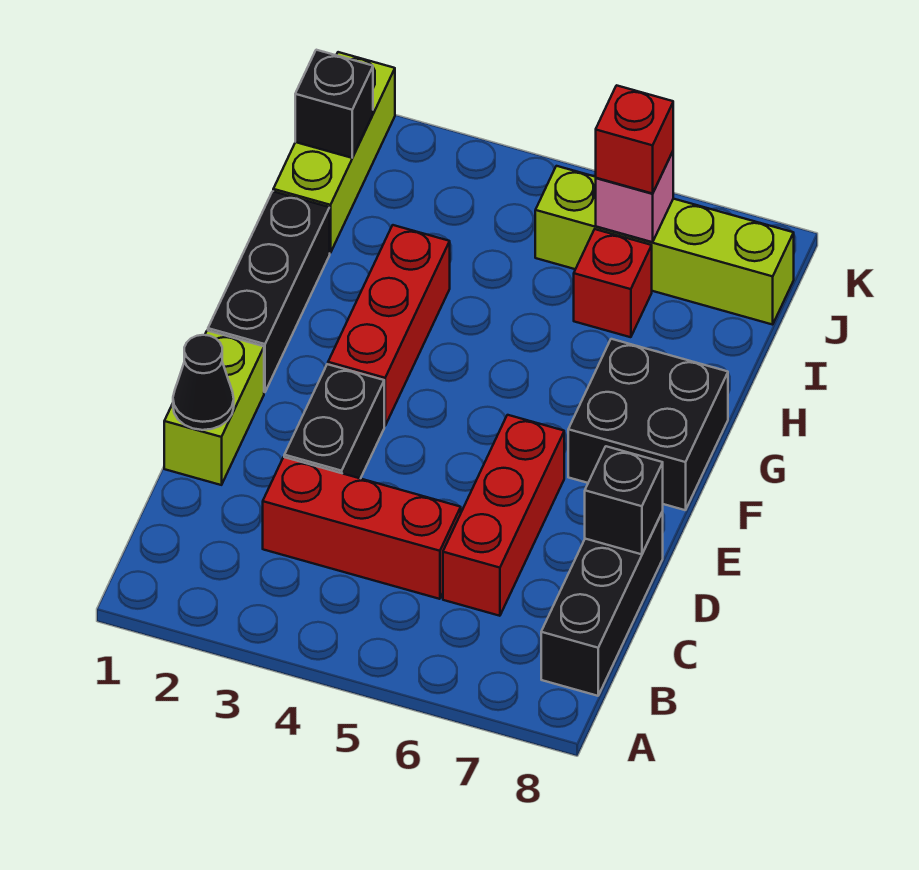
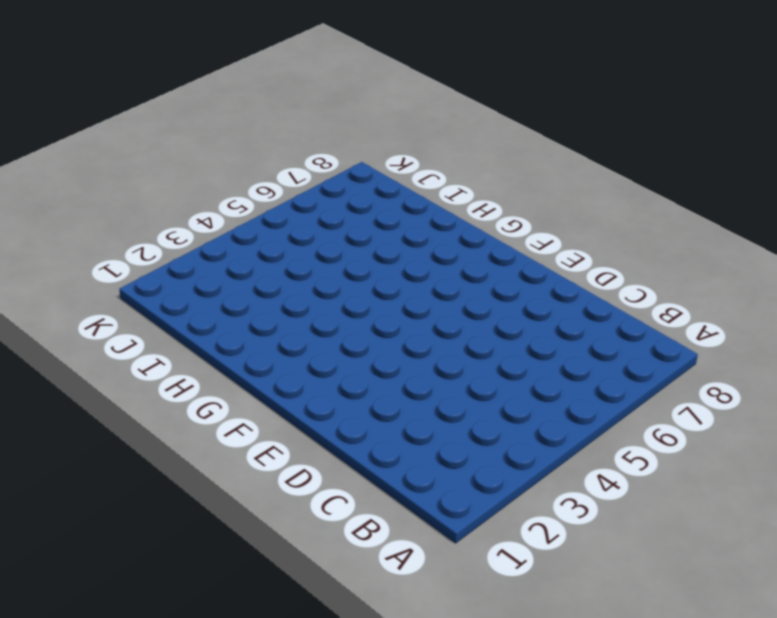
none -> black brick B8:D8 level 1
none -> red brick C3:C5 level 1
none -> red brick C6:E6 level 1

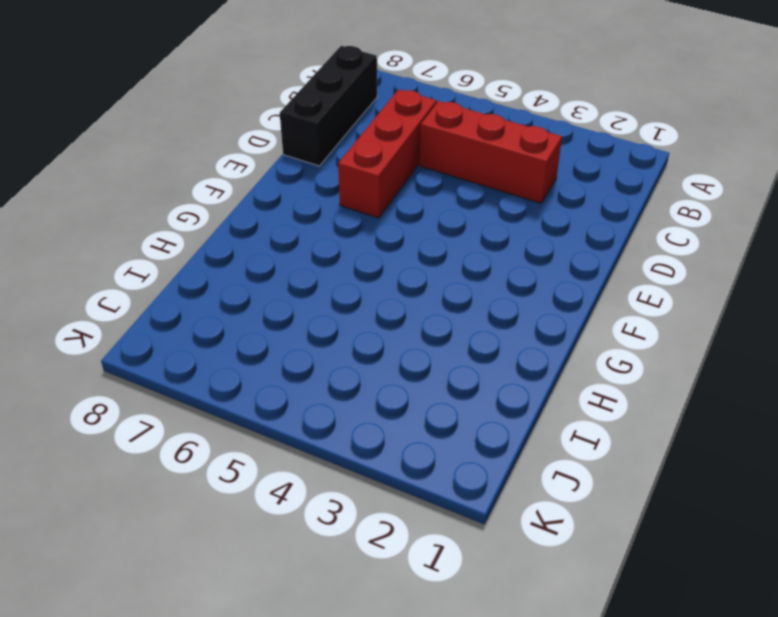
none -> lime brick D1:E1 level 1
none -> black brick D3:E3 level 1
none -> black brick F1:H1 level 1

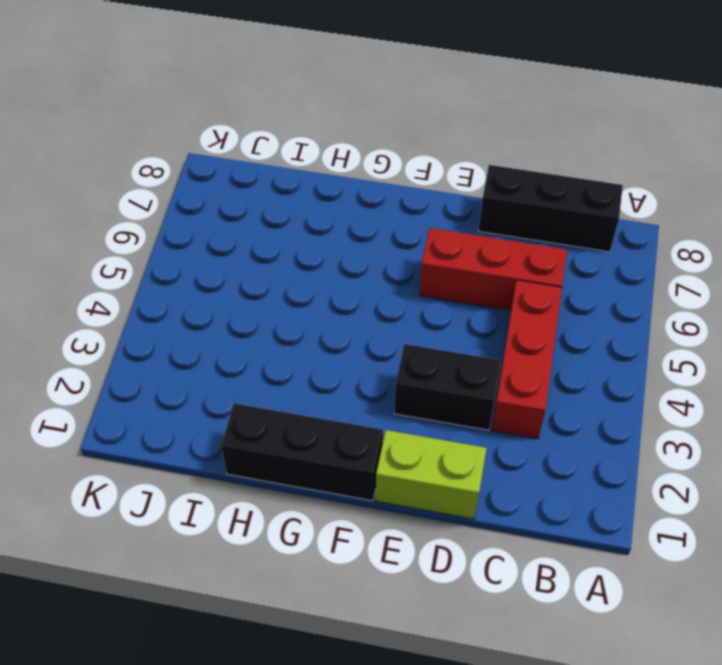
none -> red brick F3:H3 level 1
none -> black brick F7:G8 level 1
none -> lime brick I1:K1 level 1

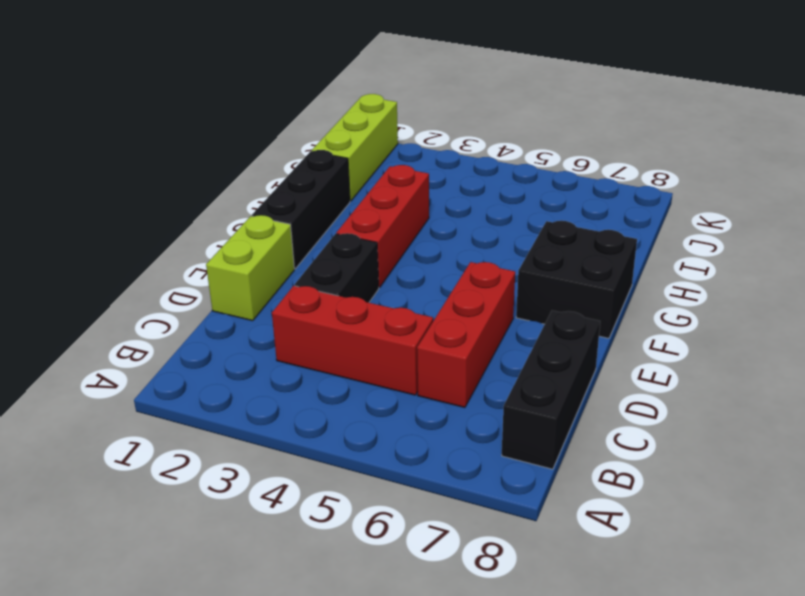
none -> red brick I6 level 1
none -> lime brick J5:J8 level 1
none -> black cone D1 level 2

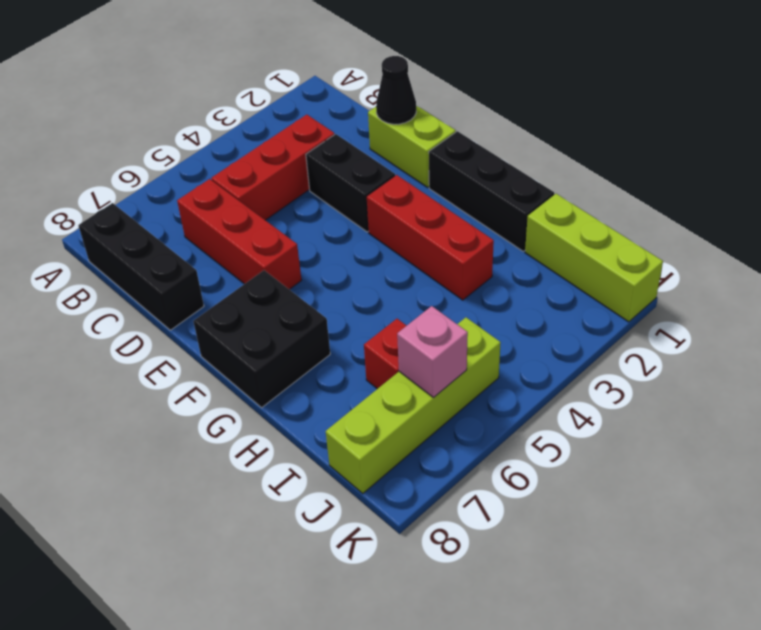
none -> black brick D8 level 2
none -> black brick J1 level 2
none -> red brick J6 level 3

